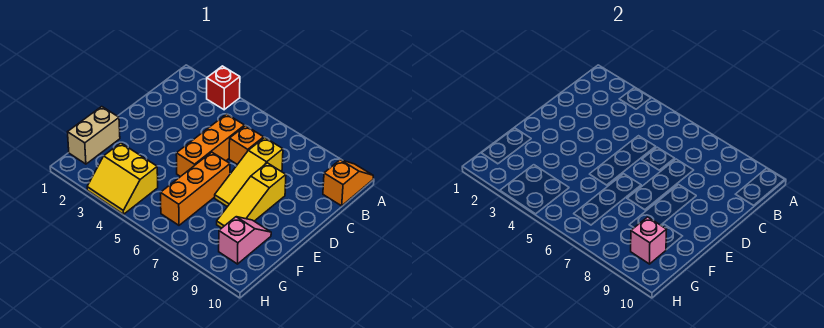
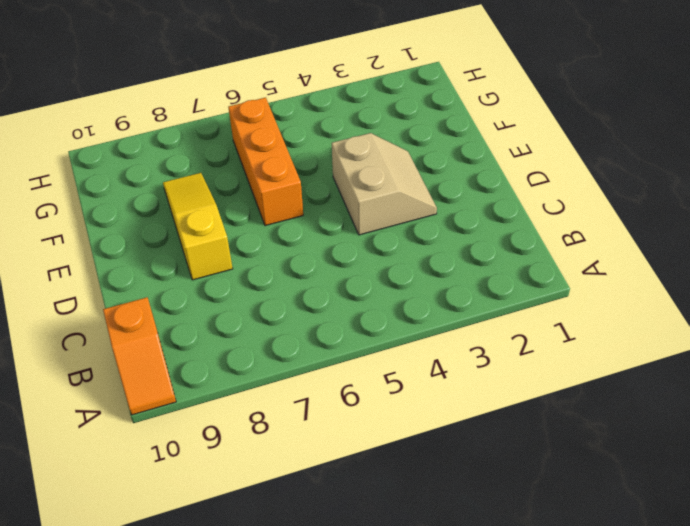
tan slope D3:E4 level 1 top 4 -> none
none -> red brick A3 level 1
none -> orange brick C5:E5 level 1

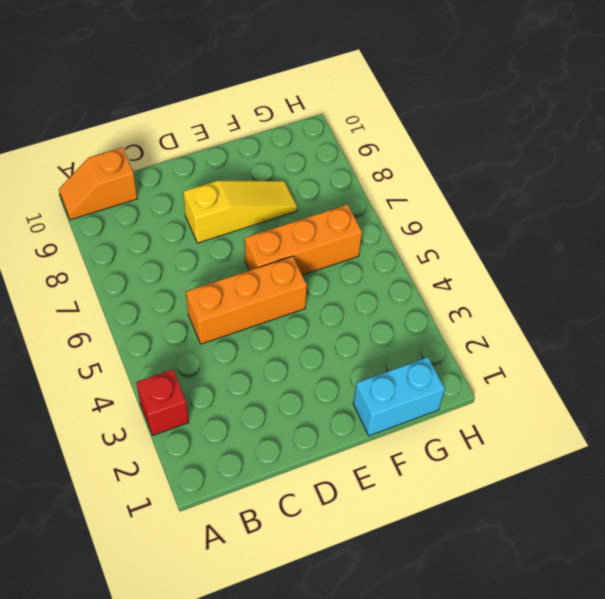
cyan brick F1:G1 level 1 -> tan brick F1:G1 level 1
none -> orange brick C6 level 1
none -> yellow slope C7:E7 level 1 top C

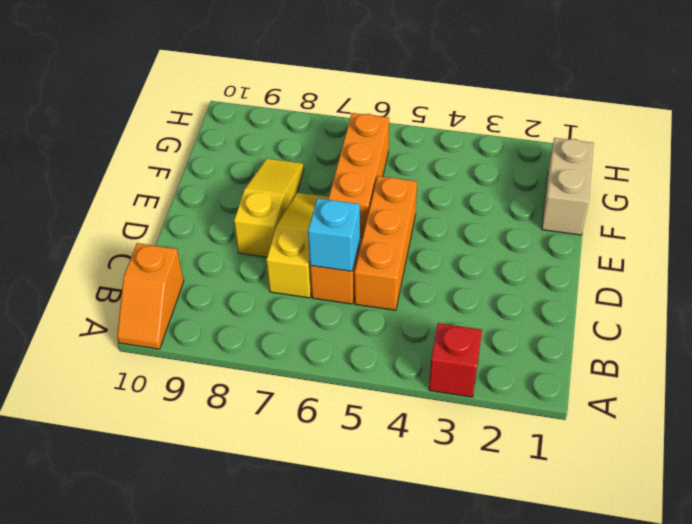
cyan brick C6 level 2 -> none
none -> pink slope F9:G9 level 1 top G
none -> yellow slope G3:H4 level 1 top G

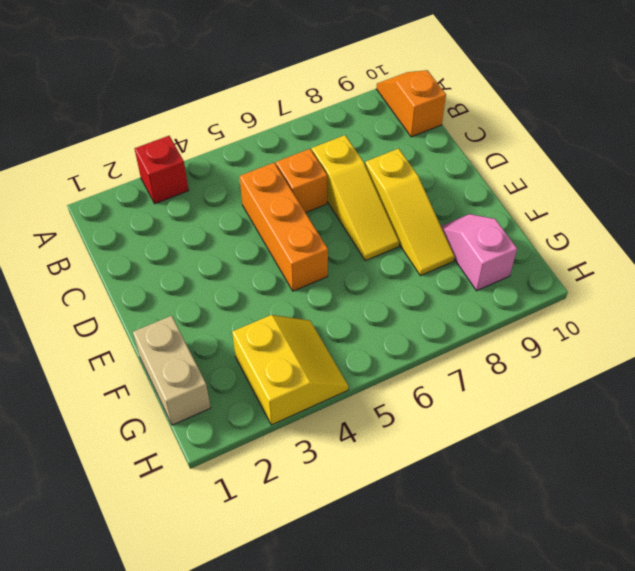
yellow slope G3:H4 level 1 top 3 -> yellow slope G3:H4 level 1 top G
none -> orange brick E6:G6 level 1
none -> pink brick G9 level 2

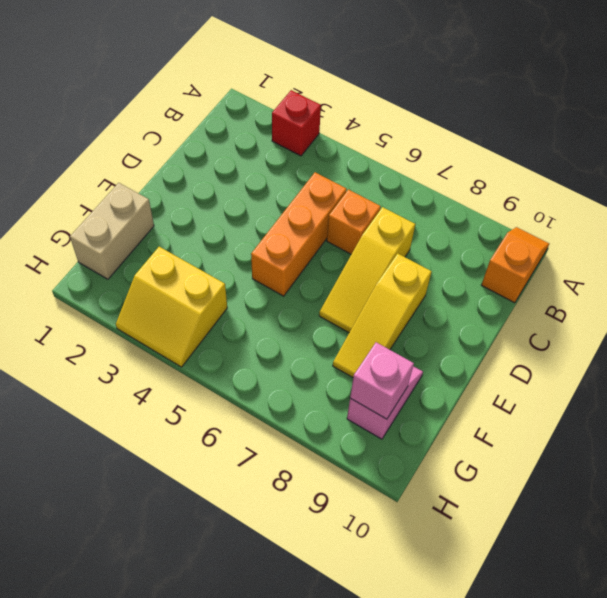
none -> orange brick E6:G6 level 1

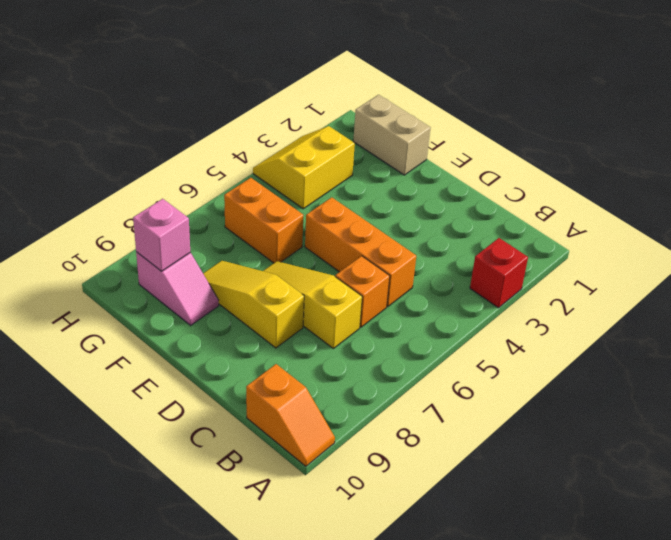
orange brick F6:G6 level 1 -> orange brick E6:G6 level 1

